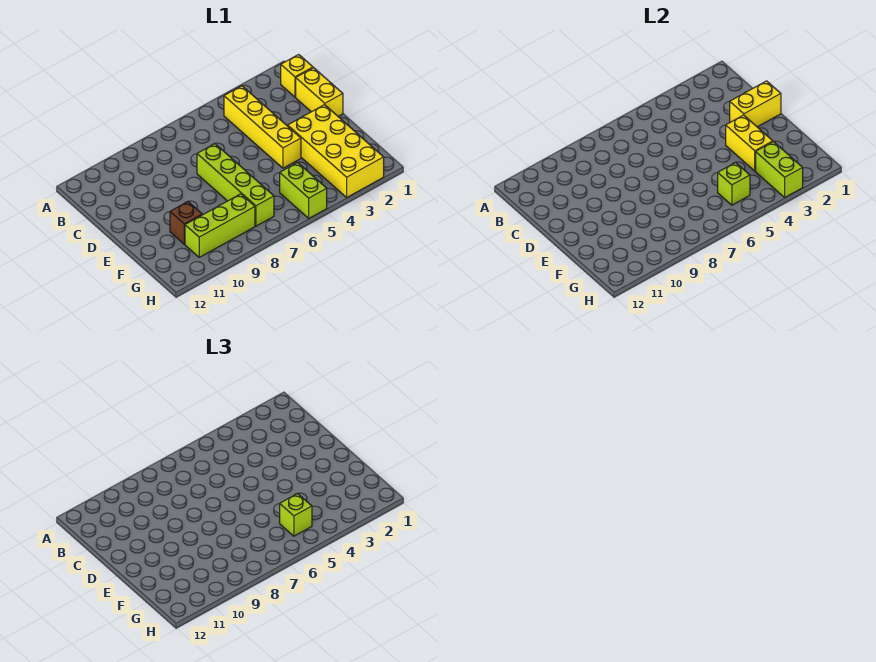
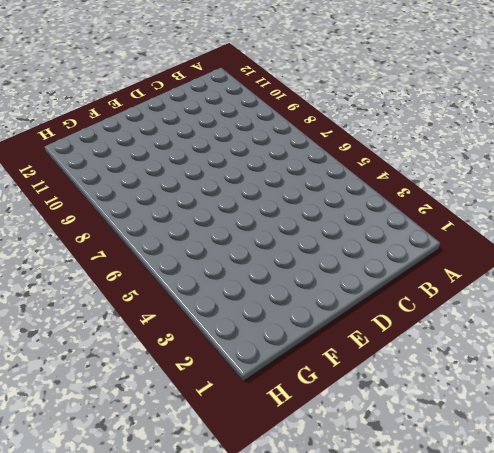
none -> yellow brick B1 level 1
none -> yellow brick B4:E4 level 1
none -> yellow brick C1:D1 level 1

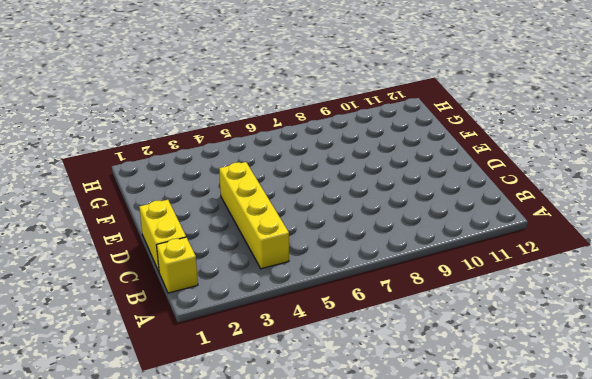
none -> lime brick D7:G7 level 1
none -> yellow brick E2:H3 level 1
none -> brown brick F10 level 1

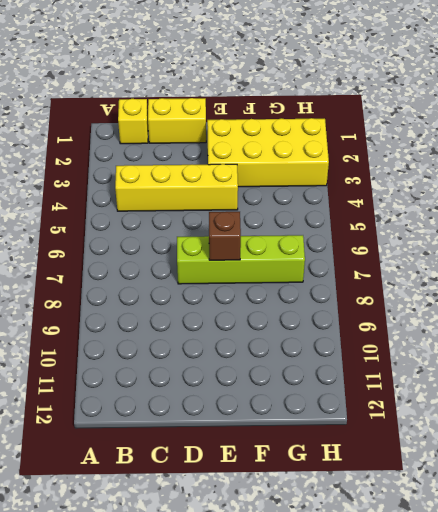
brown brick E7 level 2 -> brown brick F10 level 1
none -> lime brick G5:H5 level 1
none -> lime brick G8:G10 level 1
none -> yellow brick D1:D2 level 2

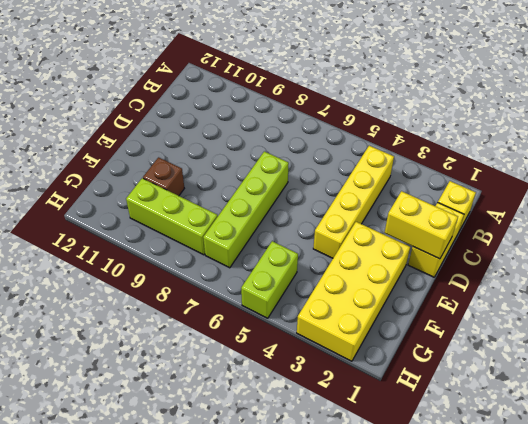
none -> yellow brick E3:F3 level 2
none -> lime brick G3:H3 level 2
none -> lime brick G5 level 2

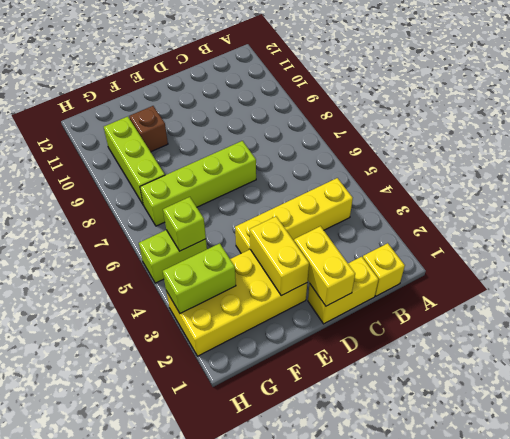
yellow brick E2:E3 level 2 -> yellow brick E3:F3 level 2
none -> lime brick G5 level 3

